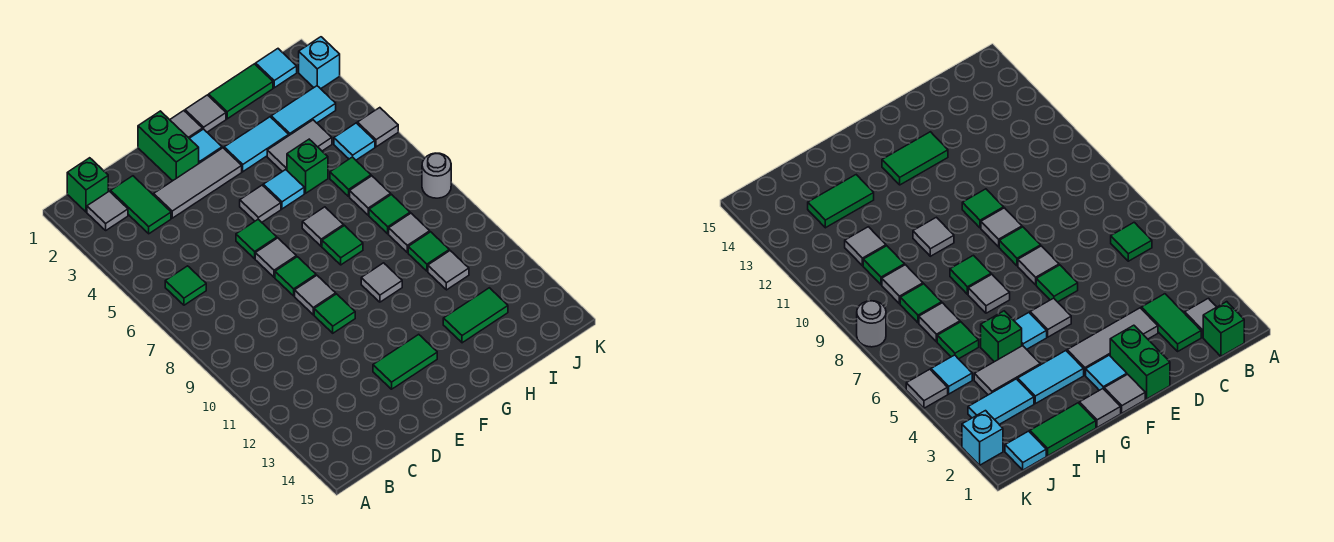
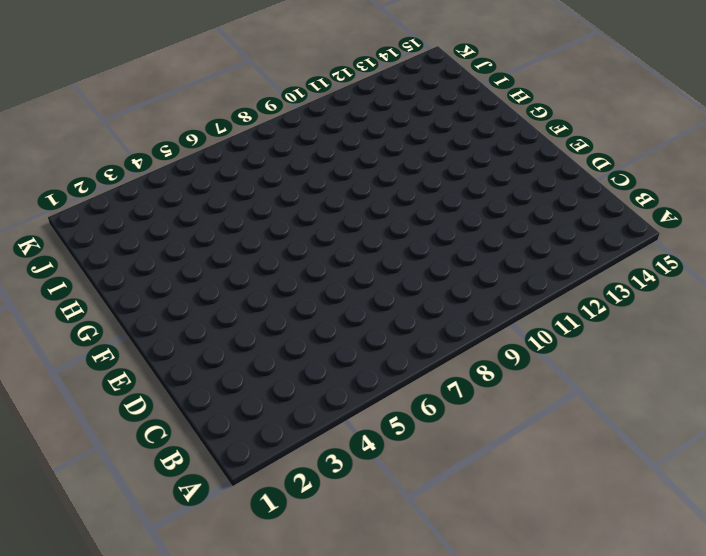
none -> green brick B1 level 1
none -> grey tile B2 level 1
none -> green tile B6 level 1
none -> green tile C2:C3 level 1

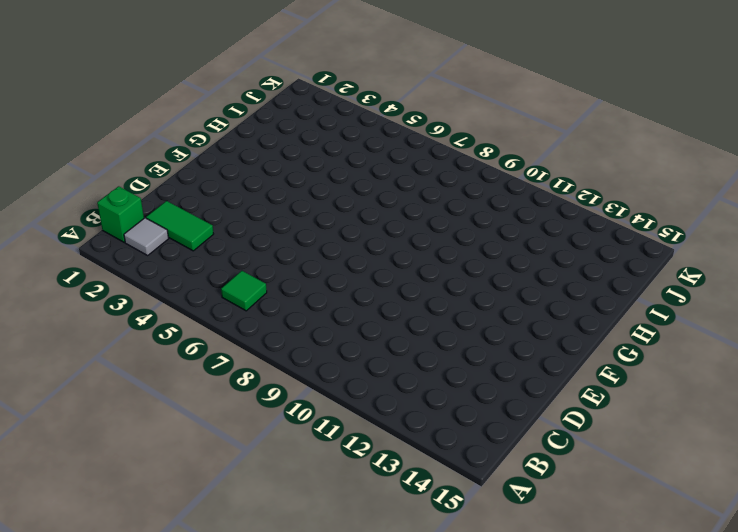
none -> grey tile D3:F3 level 1
none -> green brick E1:E2 level 1
none -> green tile E6 level 1
none -> grey tile E7 level 1

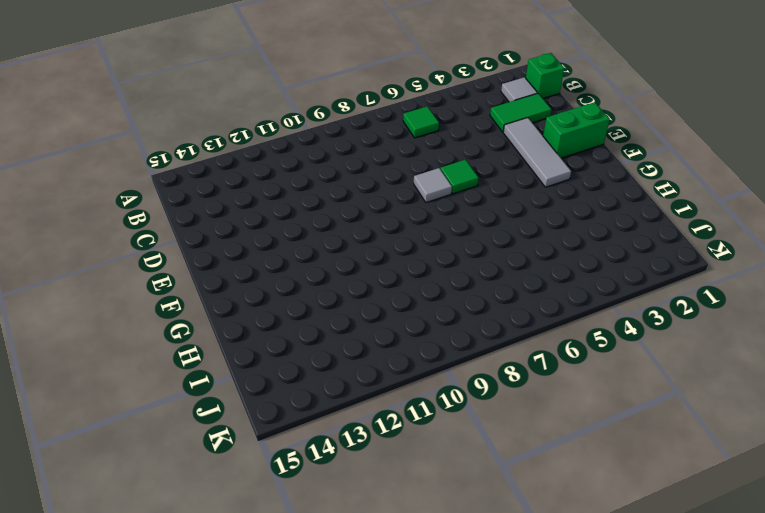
none -> green tile E8 level 1
none -> grey tile E9 level 1
none -> green tile E10 level 1
none -> green tile E13:F13 level 1

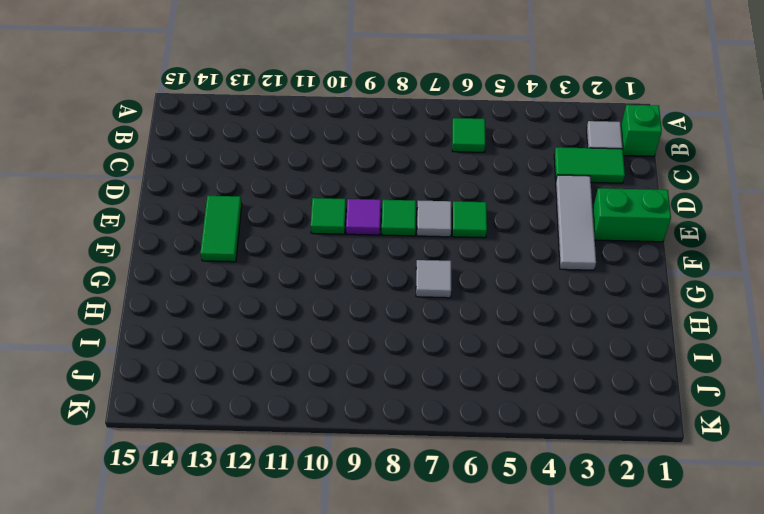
purple tile E9 level 1 -> grey tile E9 level 1
none -> grey tile F1 level 1
none -> cyan tile F2 level 1
none -> grey tile F5 level 1
none -> grey tile G1 level 1

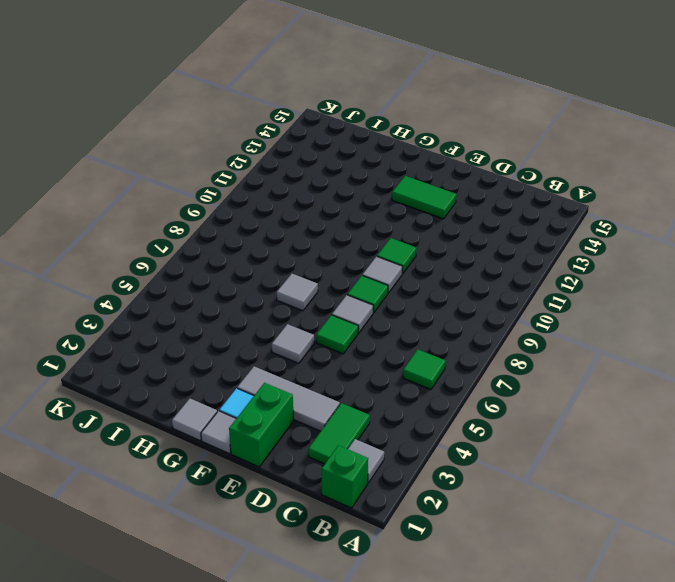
none -> cyan tile G3:H3 level 1
none -> cyan tile G5 level 1
none -> green tile G8 level 1
none -> grey tile G10 level 1

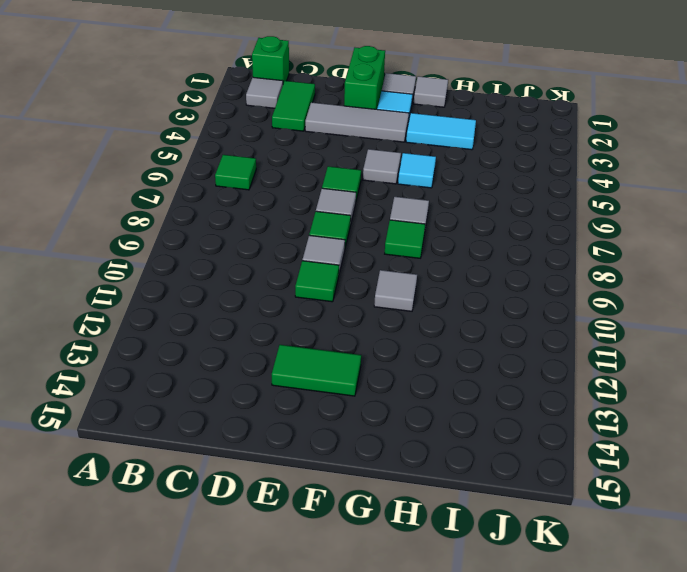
none -> green tile H1:I1 level 1
none -> grey tile H4:I4 level 1
none -> green brick H5 level 1
none -> green tile H13:I13 level 1

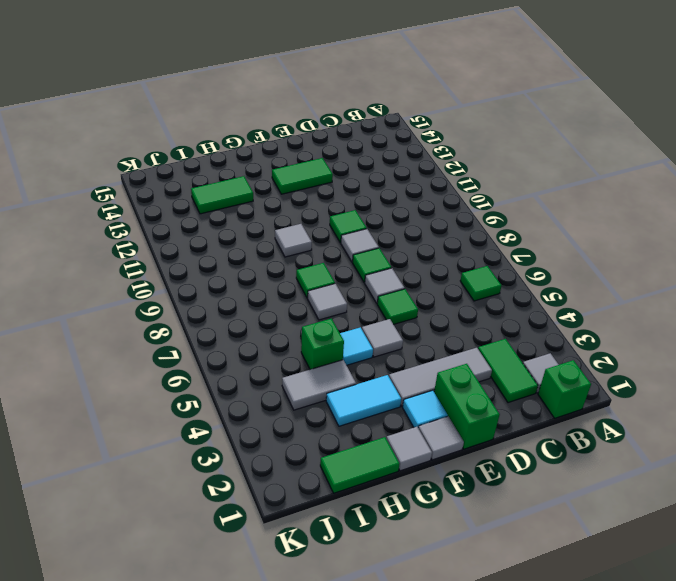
none -> cyan tile I3:J3 level 1
none -> green tile I6 level 1
none -> grey tile I7 level 1
none -> green tile I8 level 1

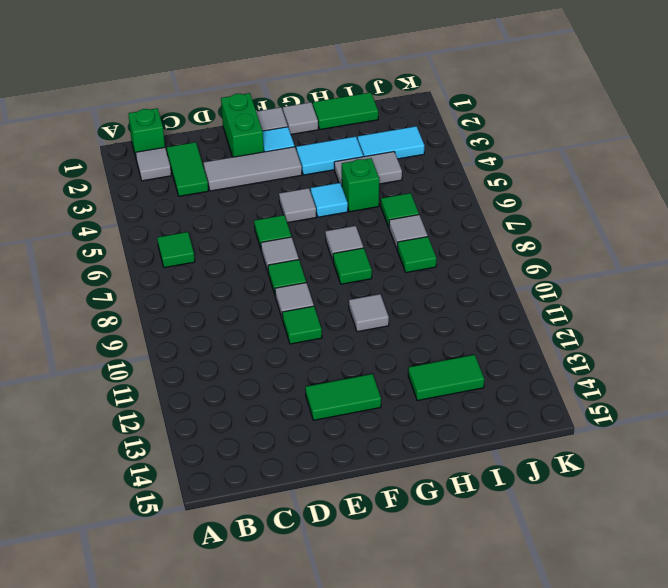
none -> grey tile I9 level 1
none -> green tile I10 level 1
none -> grey tile I11 level 1
none -> cyan tile J1 level 1

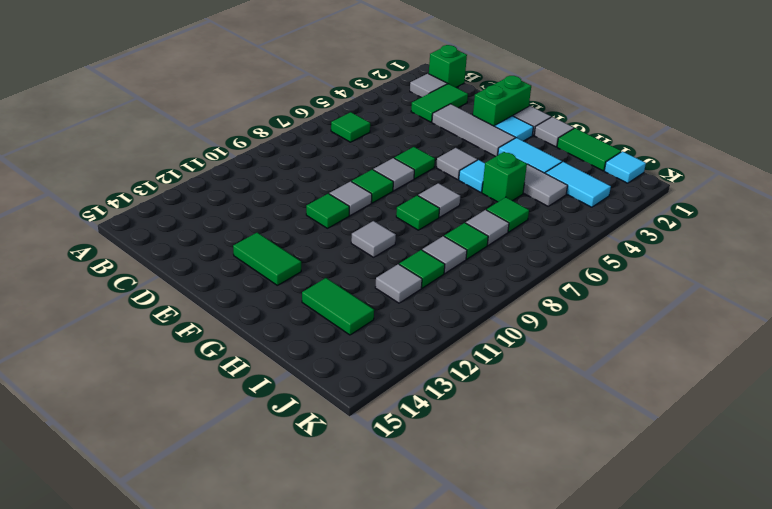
none -> cyan tile J5 level 1
none -> cyan brick K2 level 1
none -> grey tile K5 level 1
none -> grey round brick K8 level 1

